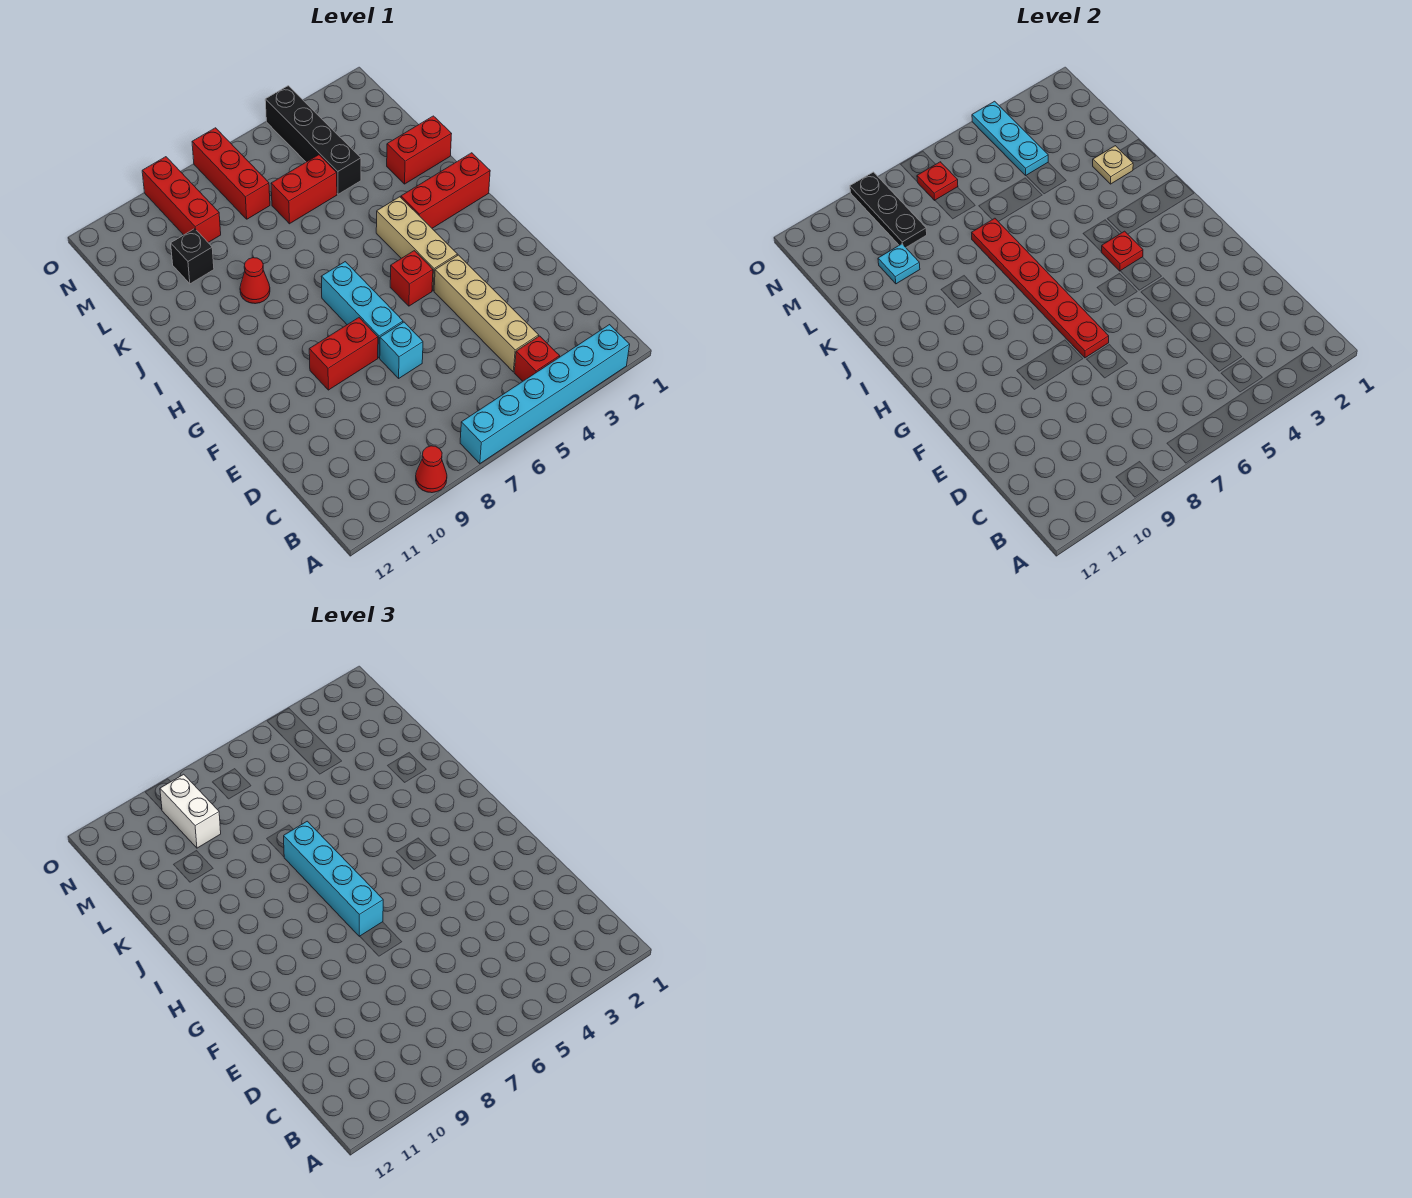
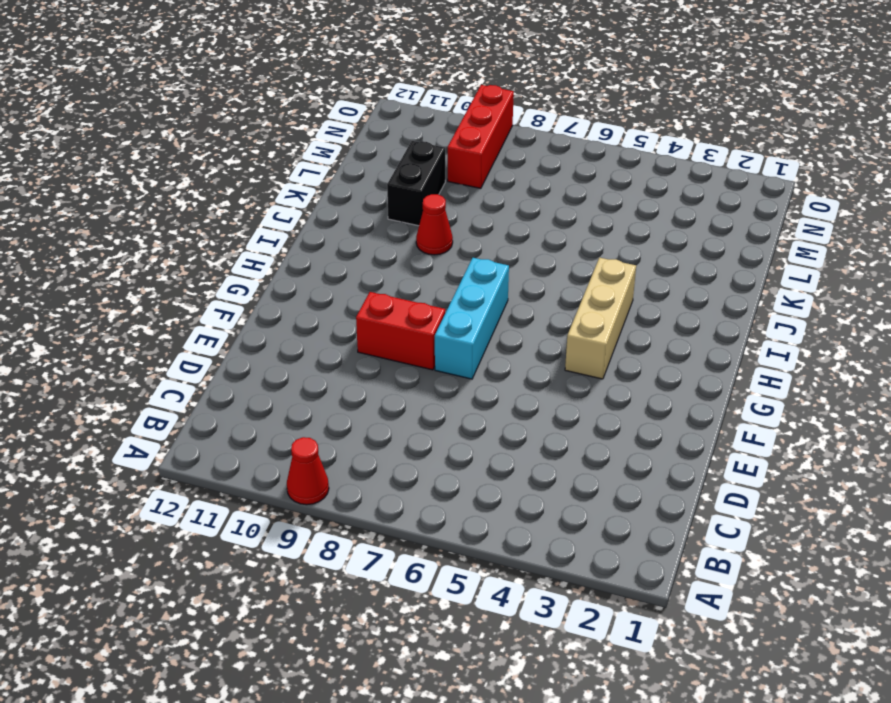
black brick K10:L10 level 1 -> black brick L10 level 1
none -> cyan brick A2:A7 level 1
none -> red brick B4 level 1
none -> tan brick C4:F4 level 1

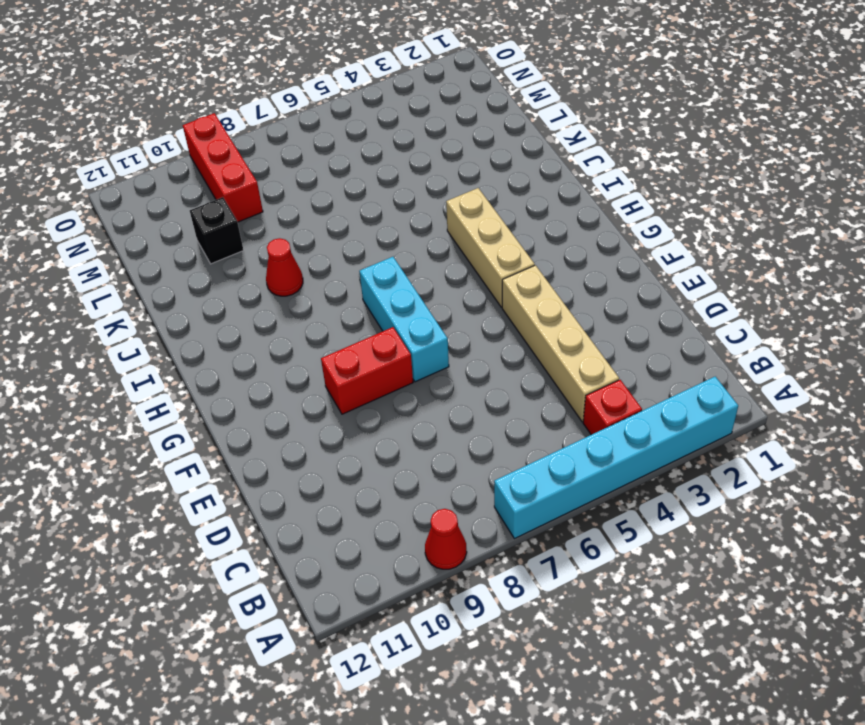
none -> cyan brick E7 level 1
none -> red brick G5 level 1
none -> red brick I1:I3 level 1

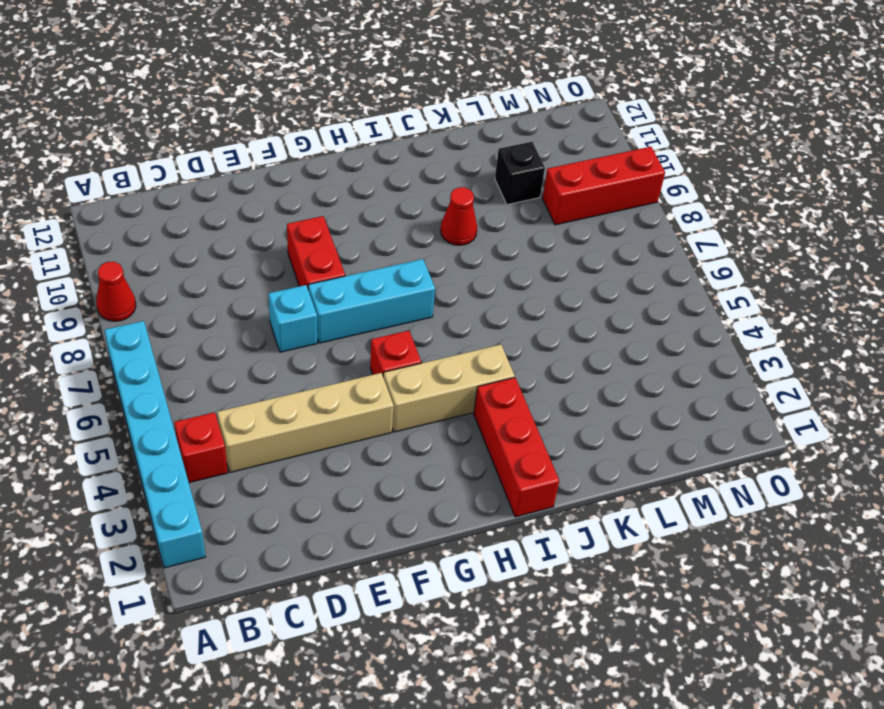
none -> red brick K1:K2 level 1
none -> black brick L4:O4 level 1
none -> red brick L5:L6 level 1

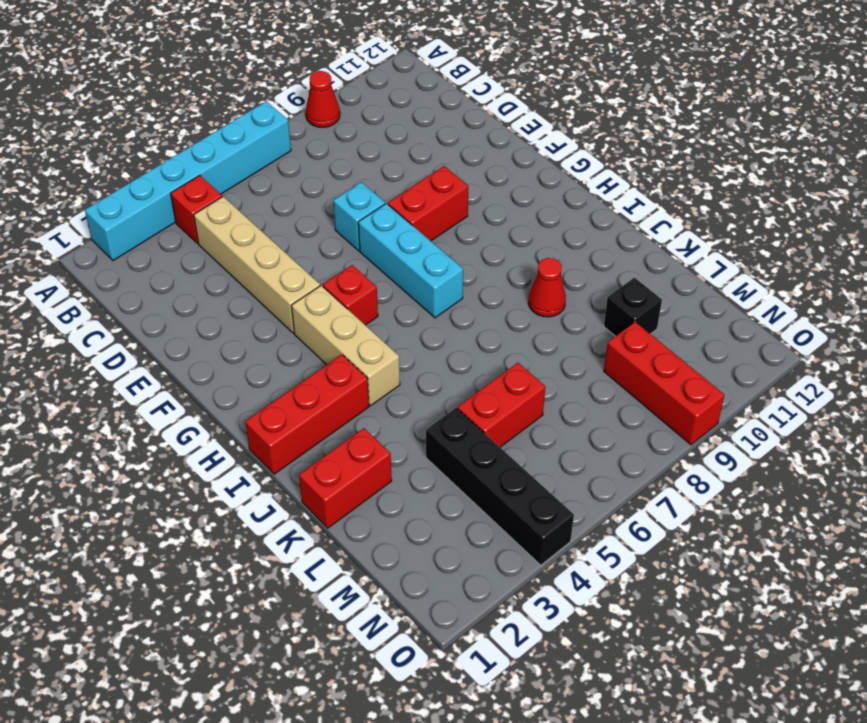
none -> red brick M7:O7 level 1
none -> red plate F7:K7 level 2
none -> red plate H4 level 2

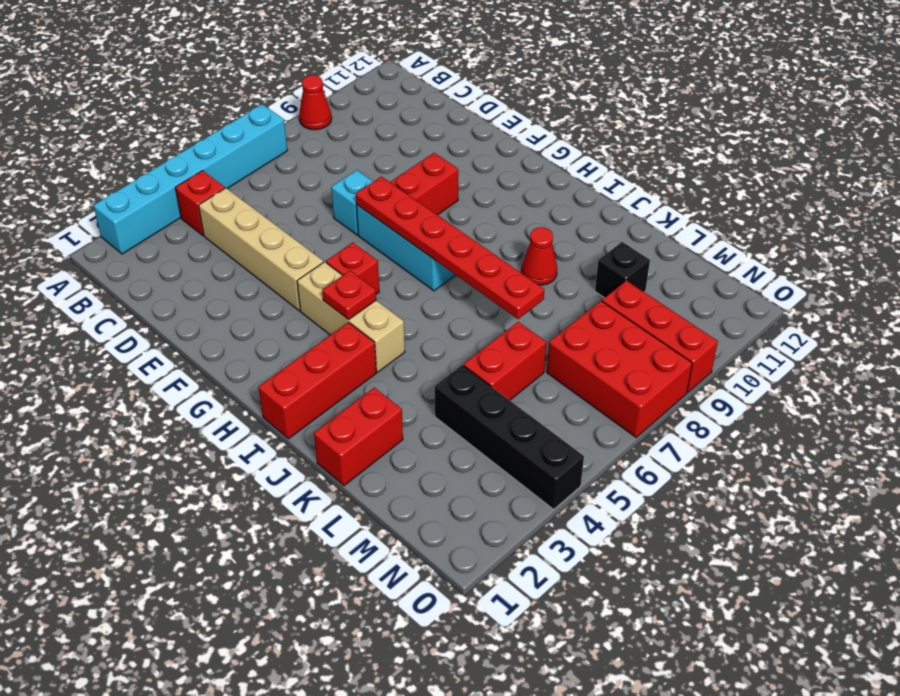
red brick M7:O8 level 1 -> red brick M7:O7 level 1
none -> tan plate K2 level 2
none -> cyan plate L10 level 2
none -> cyan plate M4:O4 level 2

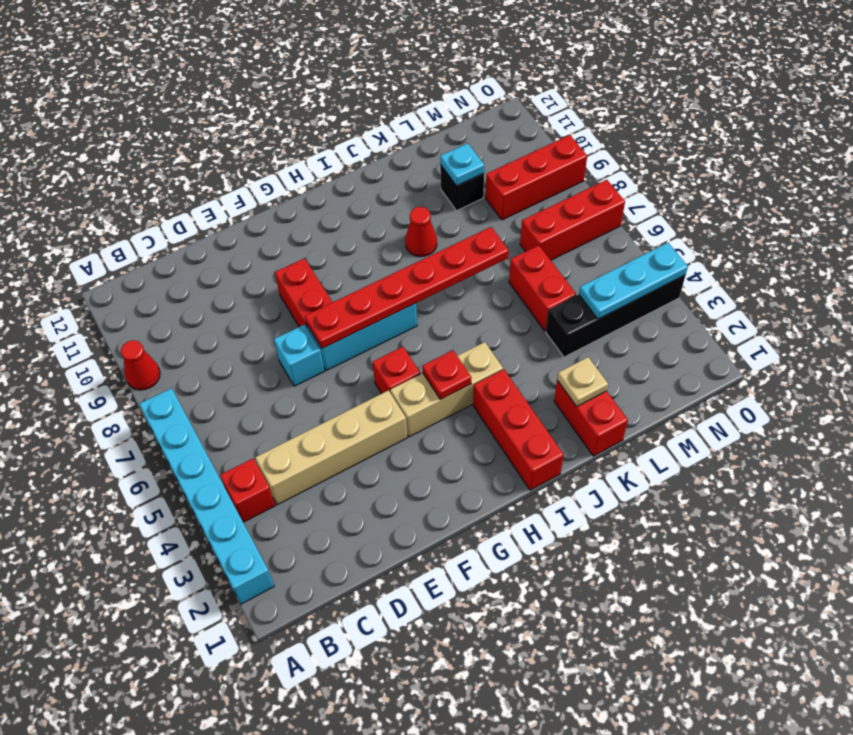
none -> black plate M9:O9 level 2
none -> red plate N7 level 2
none -> cyan brick G7:J7 level 3

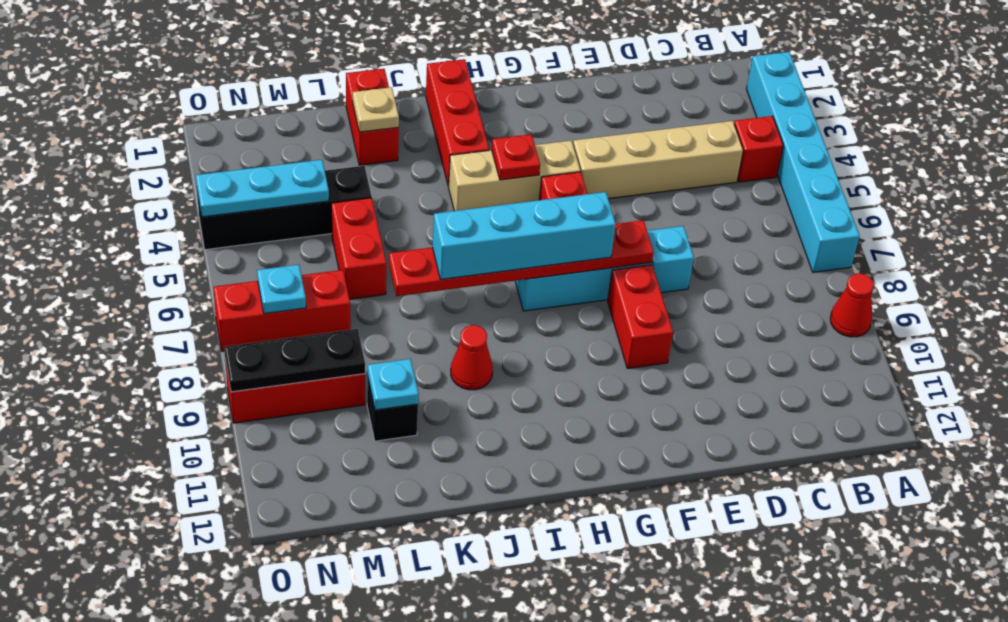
cyan plate N7 level 2 -> red plate N7 level 2
none -> white brick M9:N9 level 3

